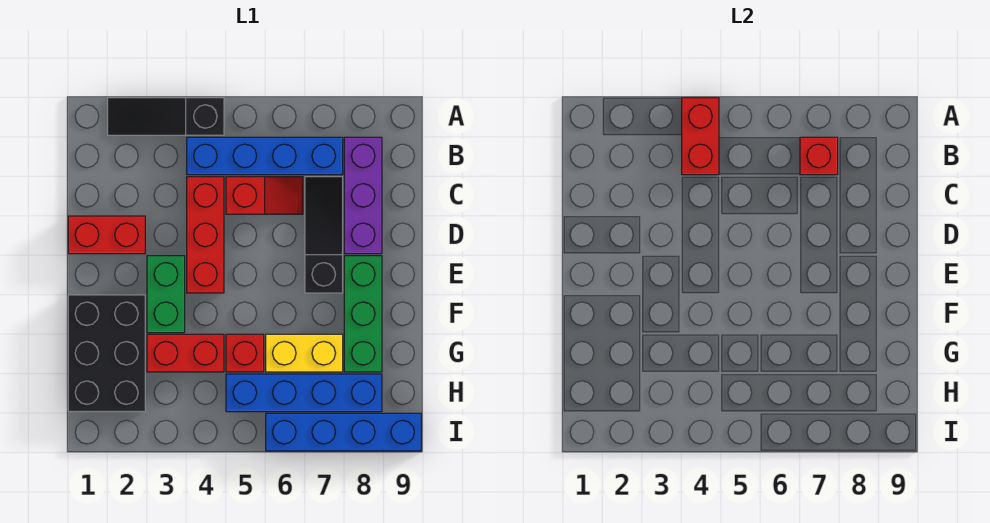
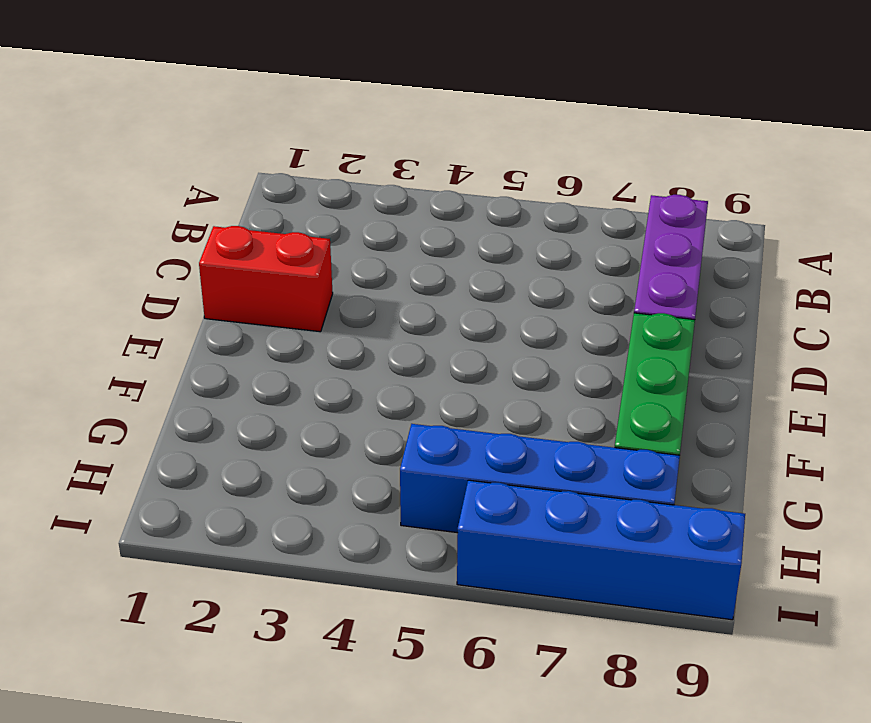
none -> black slope A2:A4 level 1 top 4
none -> blue brick B4:B7 level 1
none -> red brick C4:E4 level 1

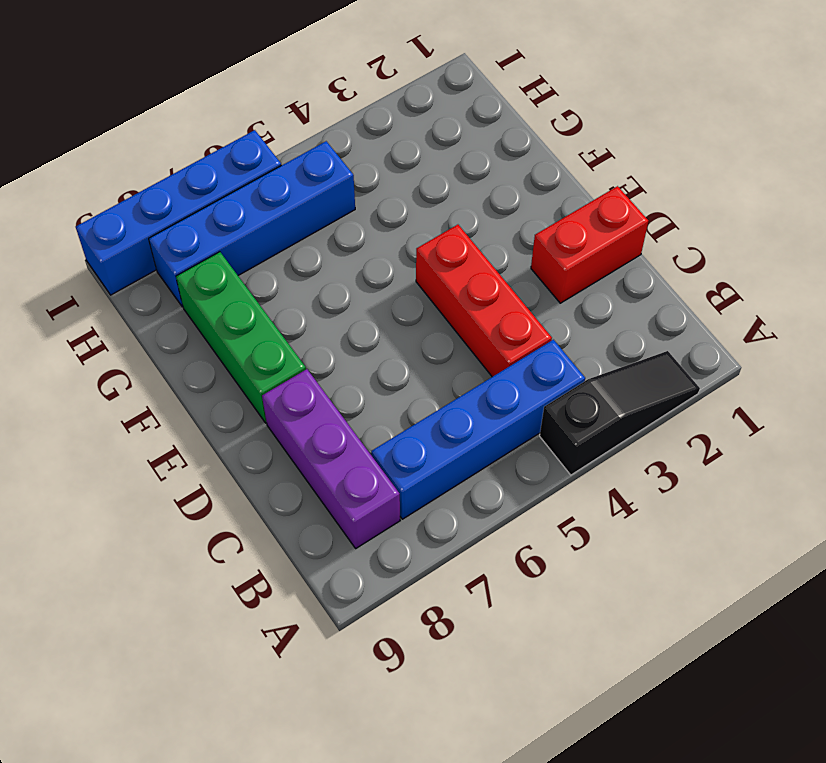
none -> red slope C5:C6 level 1 top 5
none -> black slope C7:E7 level 1 top E
none -> green brick E3:F3 level 1

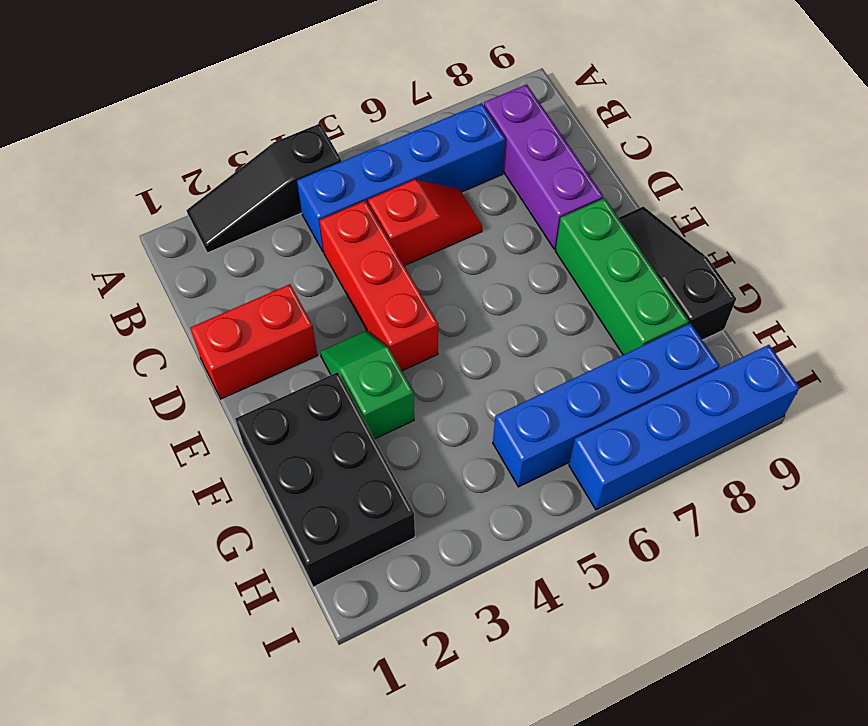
green slope E3:F3 level 1 top F -> green brick E3:F3 level 1
black slope E9:G9 level 1 top G -> black slope C7:E7 level 1 top E
none -> red brick G3:G4 level 1
none -> red brick G5 level 1
none -> yellow brick G6:G7 level 1

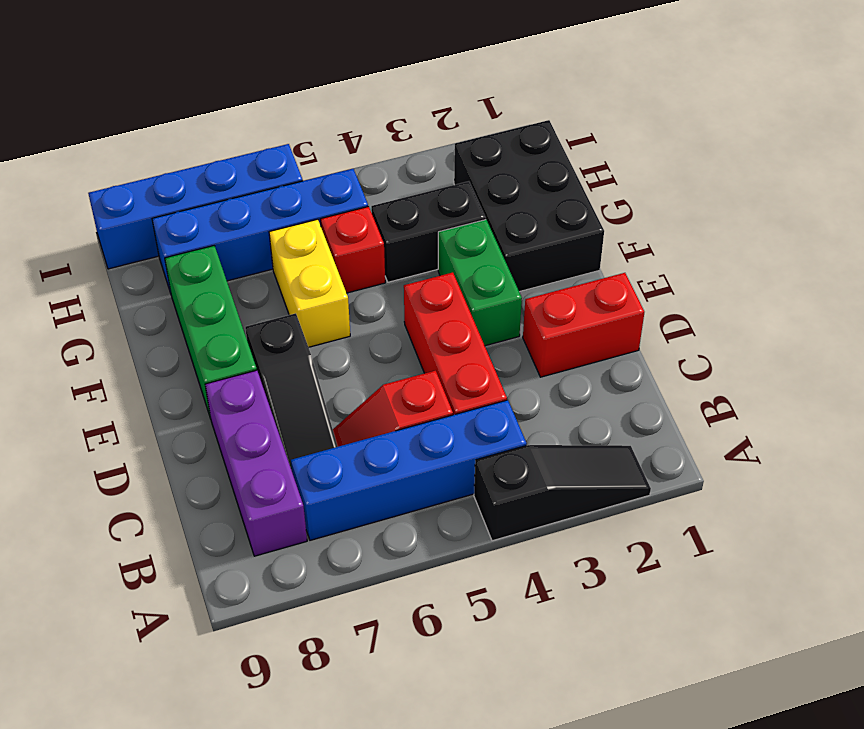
yellow brick F6:G6 level 1 -> yellow brick G6:G7 level 1
black brick G3:G4 level 1 -> red brick G3:G4 level 1
none -> red brick A4:B4 level 2
none -> red brick B7 level 2

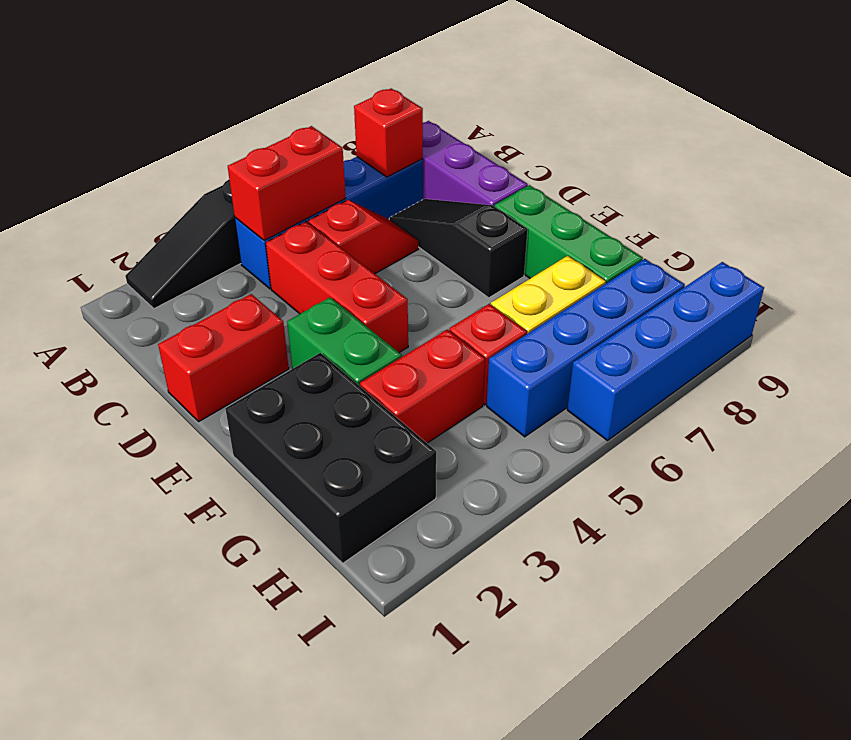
red brick B4:B5 level 2 -> red brick A4:B4 level 2

